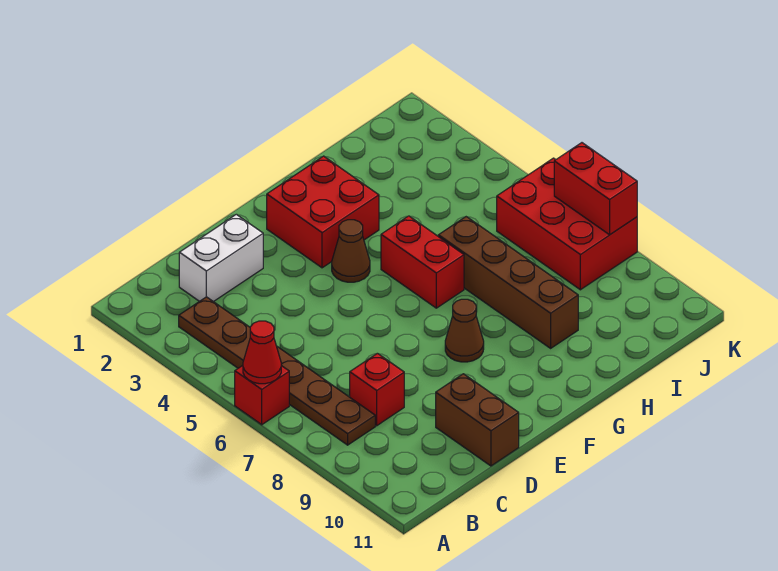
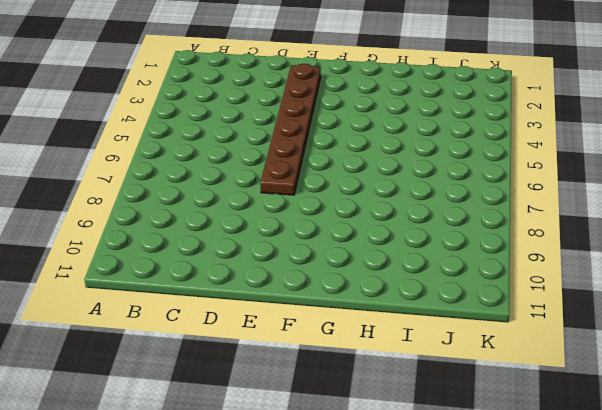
brown plate E2:E7 level 1 -> brown plate B3:B8 level 1
none -> red brick A6 level 1
none -> white brick C2:D2 level 1
none -> red brick C8 level 1

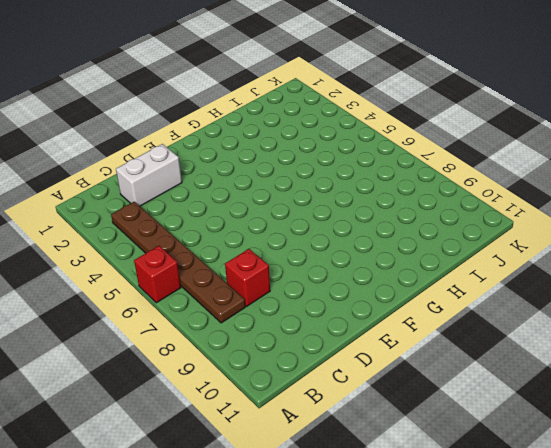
none -> brown brick D10:D11 level 1
none -> red brick F2:G3 level 1
none -> brown cone F4 level 1

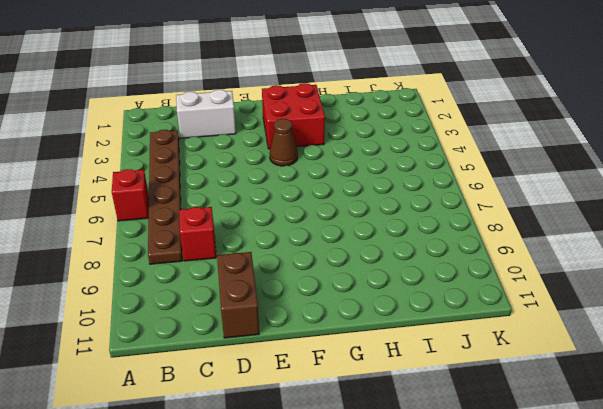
none -> brown cone F8 level 1
none -> red brick G5:G6 level 1
none -> brown brick H6:H9 level 1

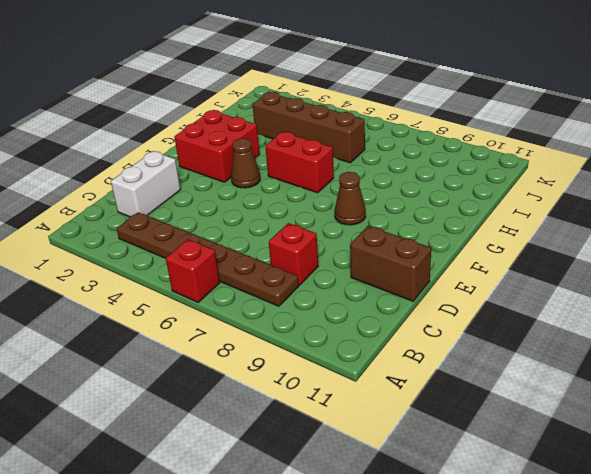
brown brick I3:I6 level 1 -> brown brick H6:H9 level 1
none -> red brick J6:K8 level 1
none -> red cone A6 level 2
none -> red brick K7:K8 level 2

